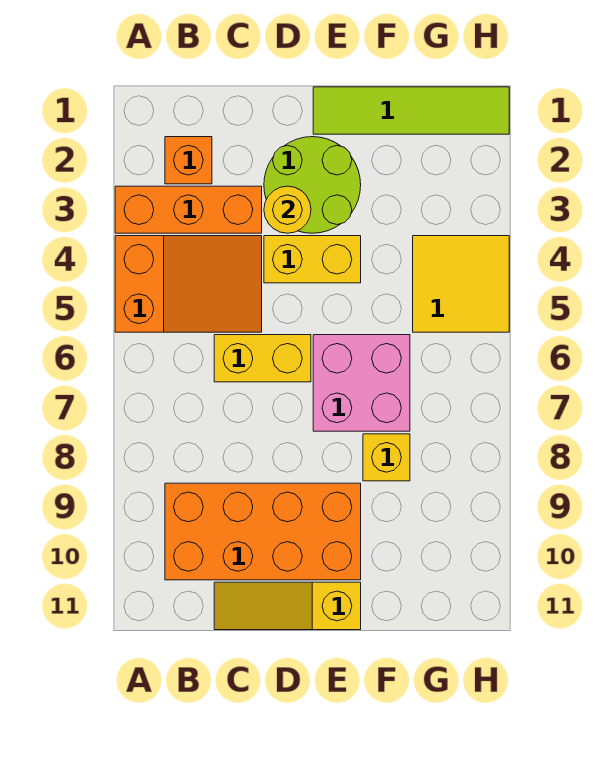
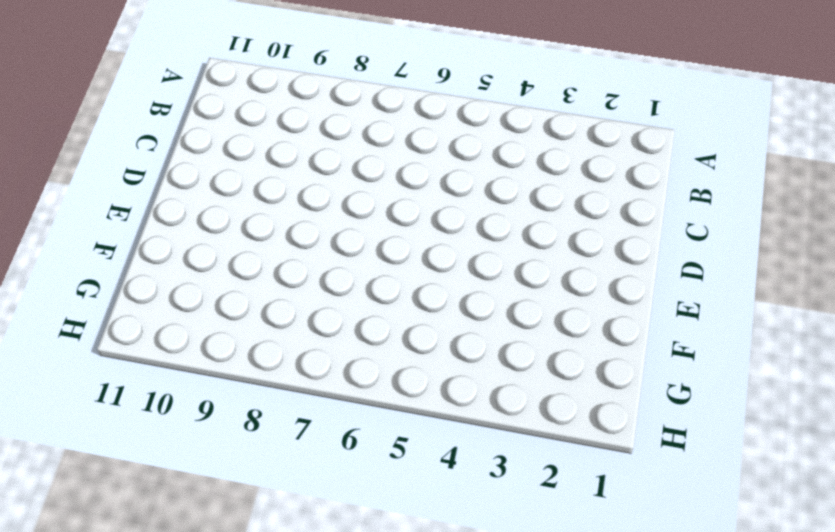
none -> orange brick A3:C3 level 1
none -> orange slope A4:C5 level 1 top A
none -> orange brick B2 level 1

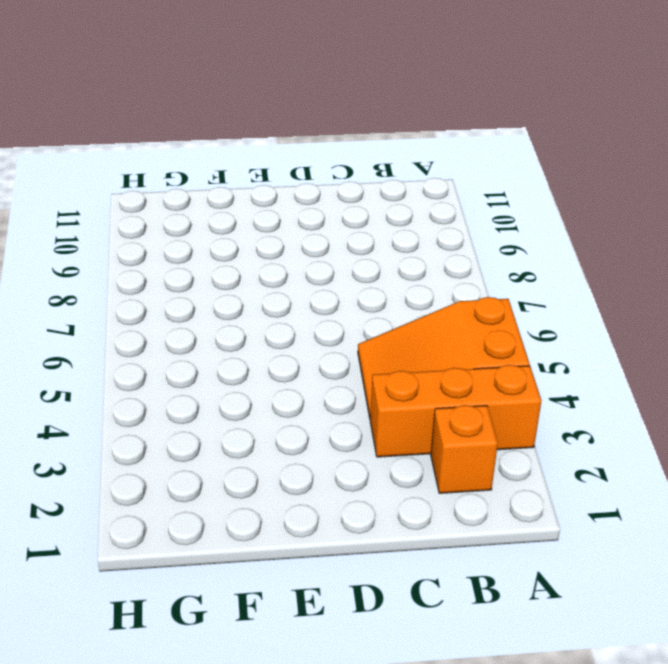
none -> orange brick B9:E10 level 1
none -> yellow brick C6:D6 level 1
none -> yellow slope C11:E11 level 1 top E

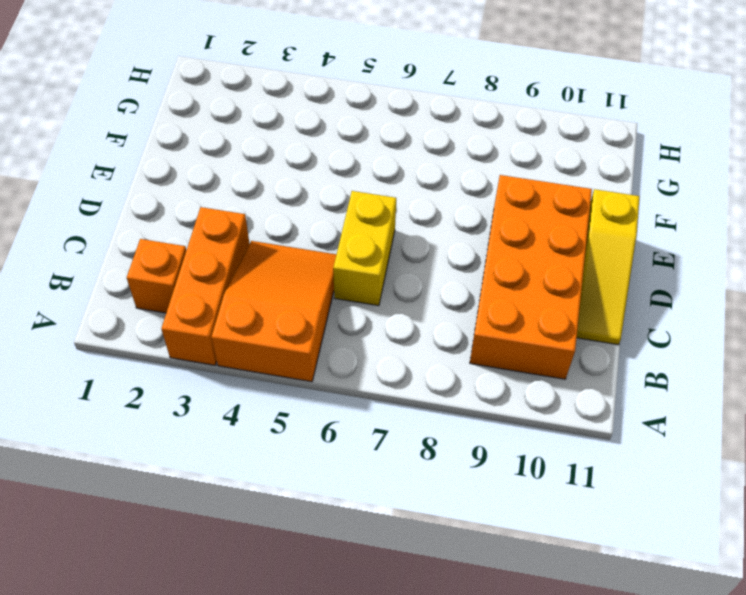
none -> lime round brick D2:E3 level 1
none -> yellow brick D4:E4 level 1
none -> lime tile E1:H1 level 1

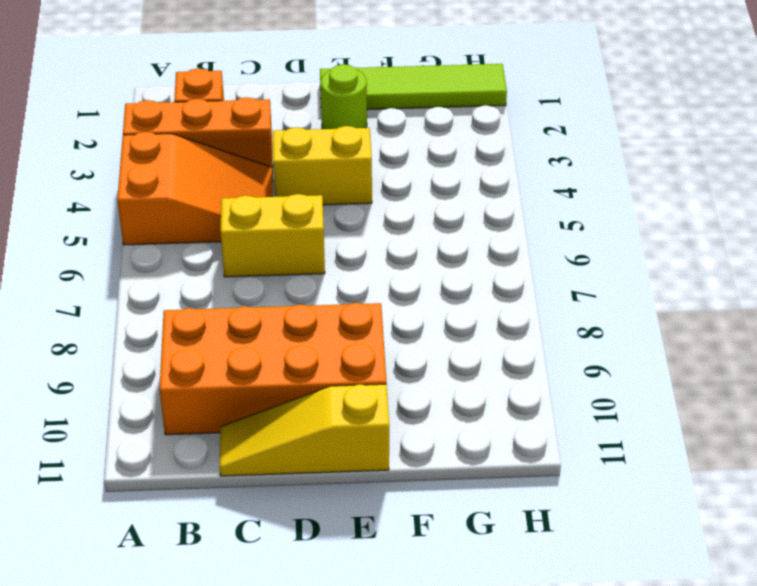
lime round brick E2 level 1 -> lime round brick D2:E3 level 1
none -> pink brick E6:F7 level 1
none -> yellow brick F8 level 1
none -> yellow tile G4:H5 level 1

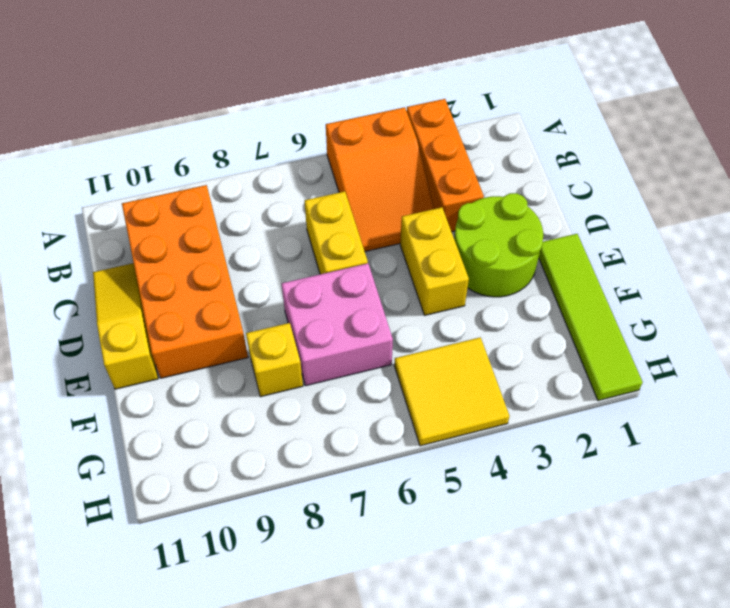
none -> orange brick B2 level 1
none -> yellow round brick D3 level 2

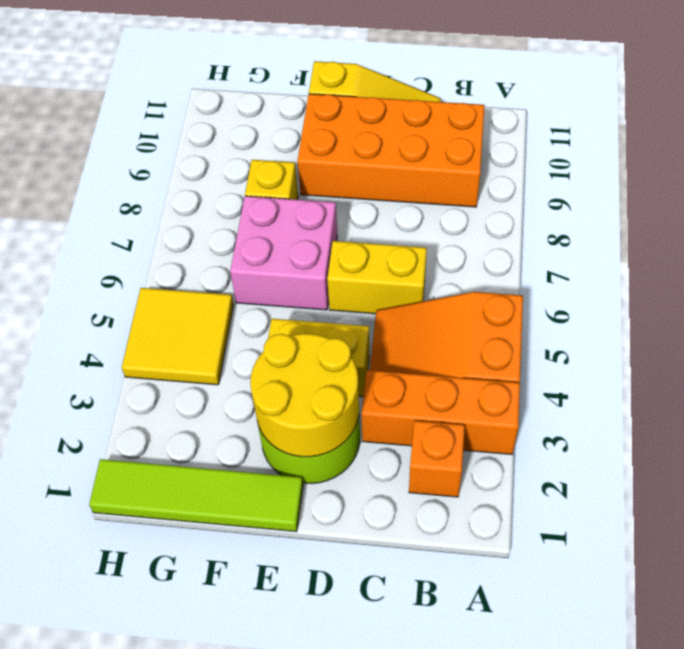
yellow round brick D2:E3 level 2 -> yellow round brick D3 level 2

